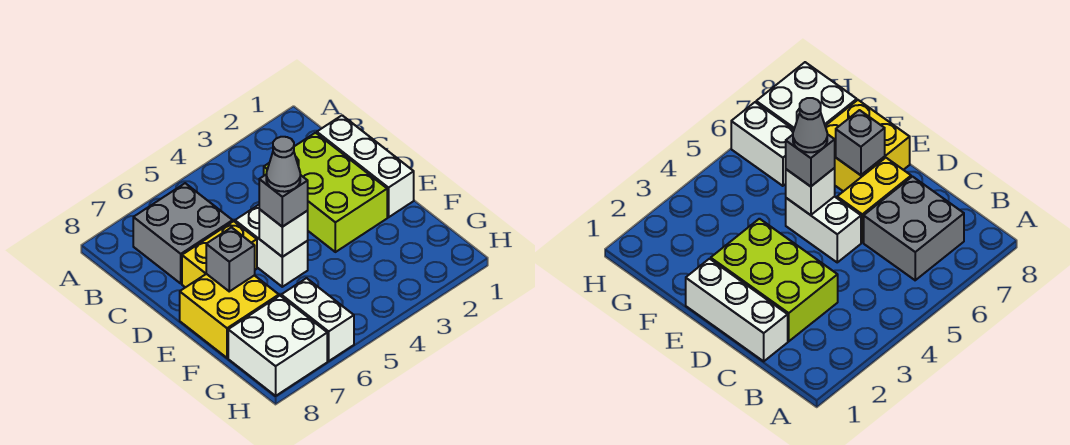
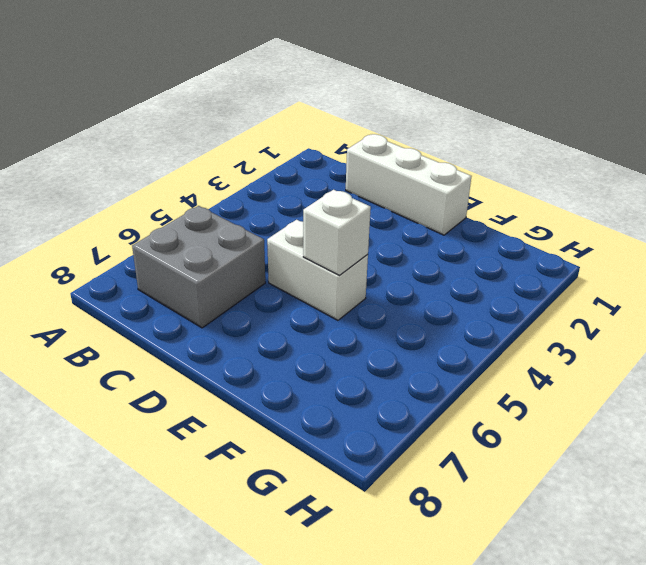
none -> lime brick C2:E3 level 1
none -> yellow brick D6:D7 level 1
none -> yellow brick E7:F8 level 1

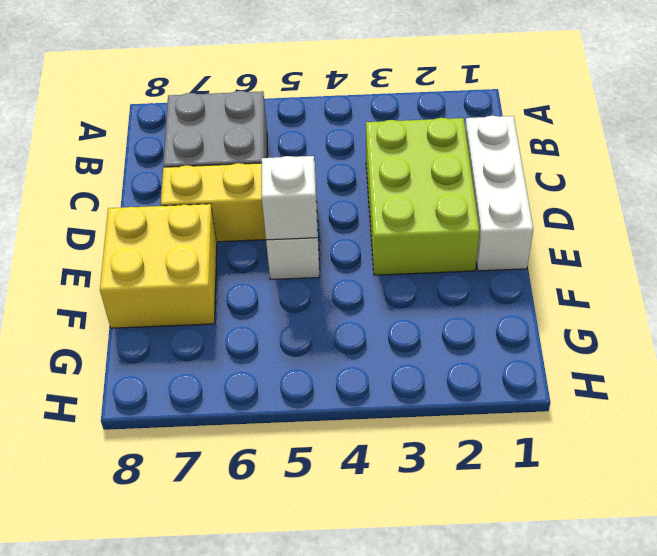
none -> white brick G6:H6 level 1
none -> white brick G7:H8 level 1
none -> grey brick E7 level 2

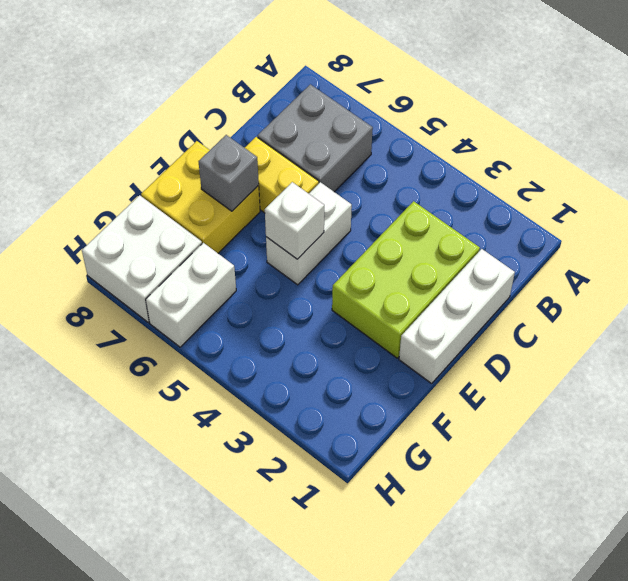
none -> grey brick E5 level 3
none -> grey cone E5 level 4

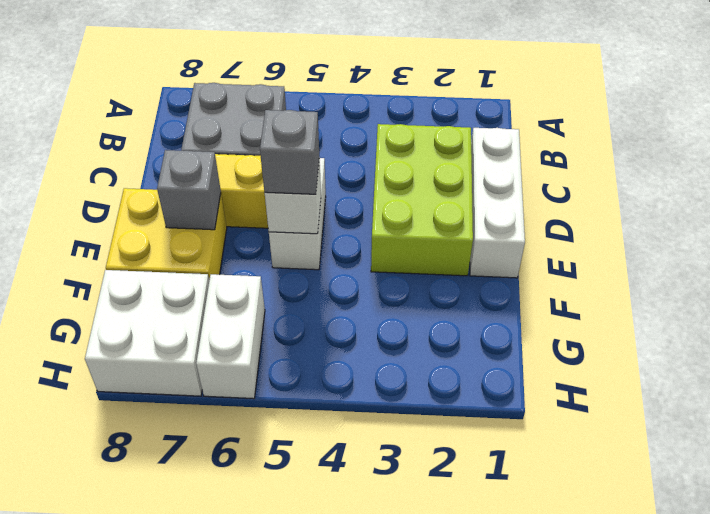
none -> grey cone E5 level 4

